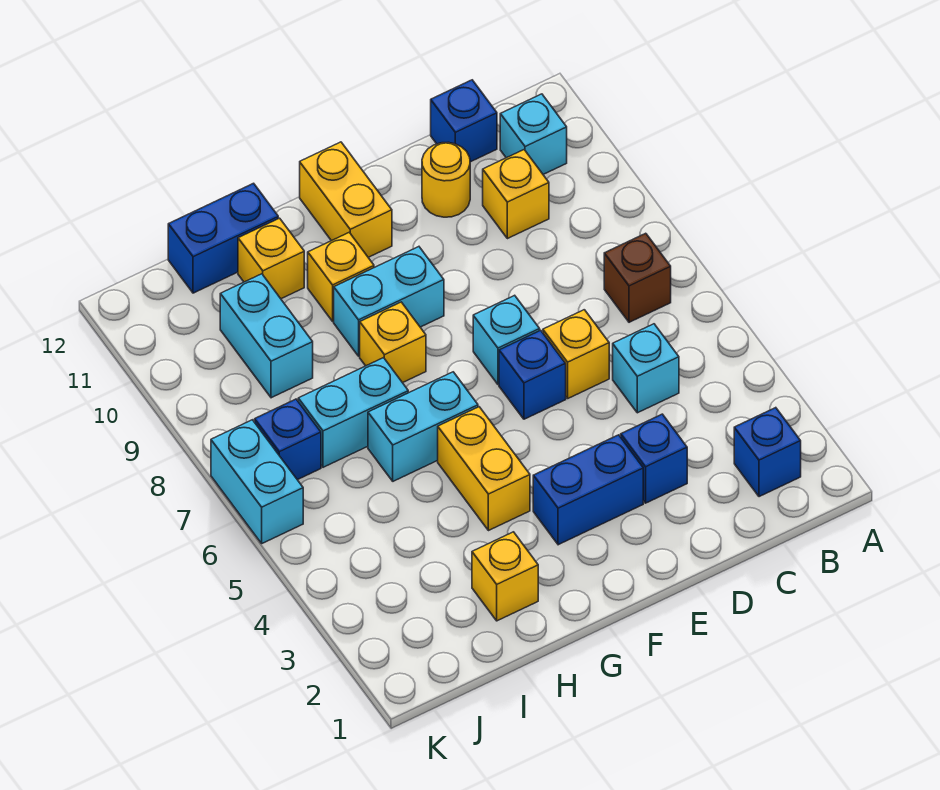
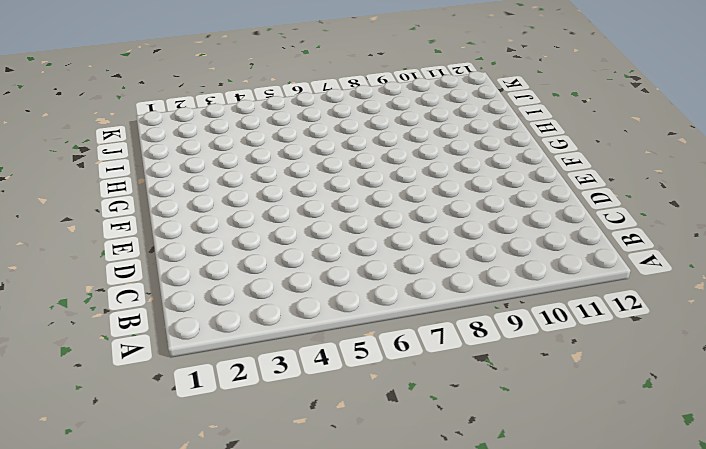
none -> blue brick B2 level 1
none -> brown brick B7 level 1
none -> cyan brick B11 level 1

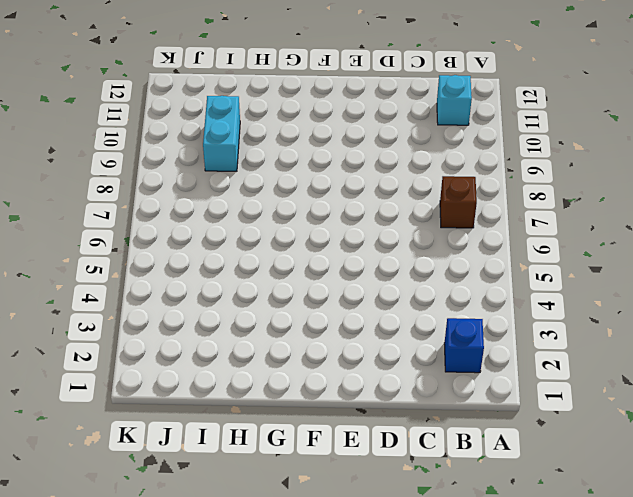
none -> cyan brick C5 level 1
none -> yellow brick C10 level 1
none -> blue brick C12 level 1

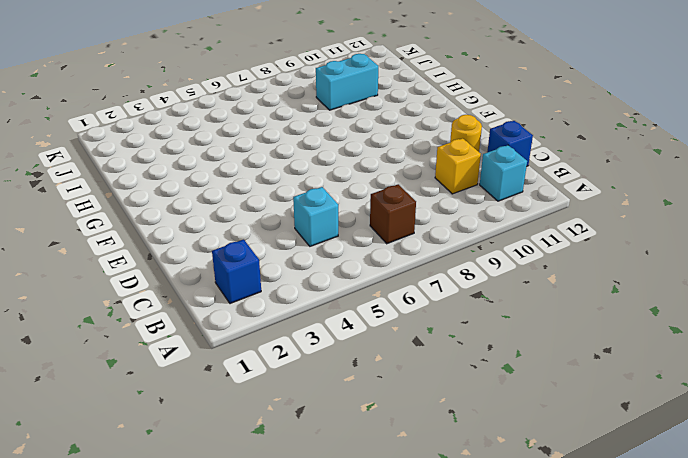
none -> blue brick D3 level 1
none -> yellow brick D6 level 1
none -> blue brick E3:F3 level 1

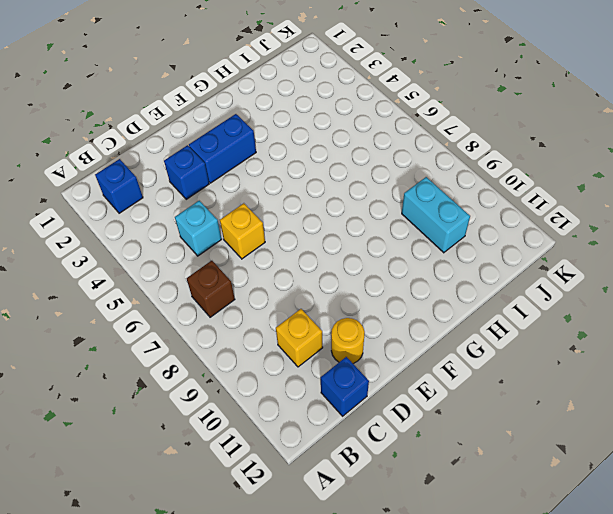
none -> cyan brick B11 level 1
none -> blue brick E6 level 1
none -> cyan brick E7 level 1

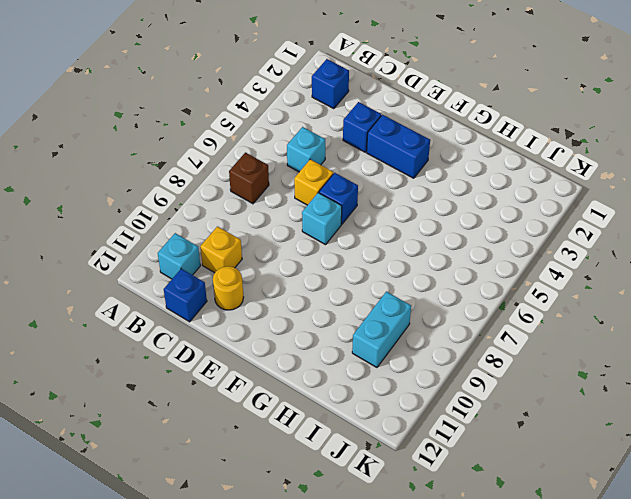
none -> cyan brick F9:G9 level 1
none -> yellow brick F11:F12 level 1
none -> yellow brick G4:G5 level 1

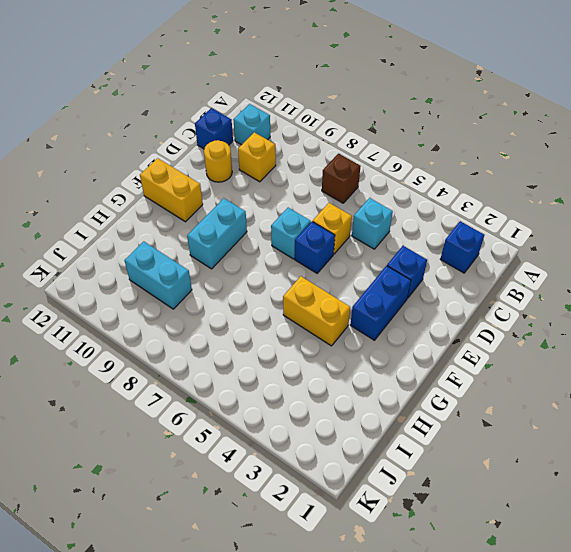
none -> cyan brick G6:H6 level 1
none -> yellow brick G8 level 1
none -> yellow brick G10 level 1

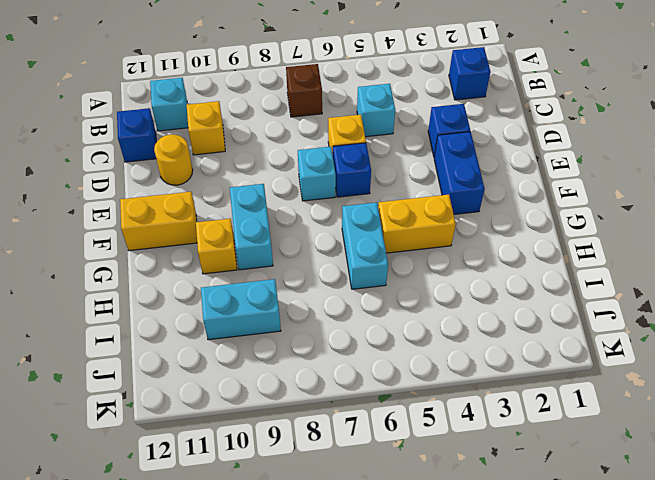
none -> yellow brick G8 level 1
none -> yellow brick H2 level 1
none -> cyan brick H7:I7 level 1

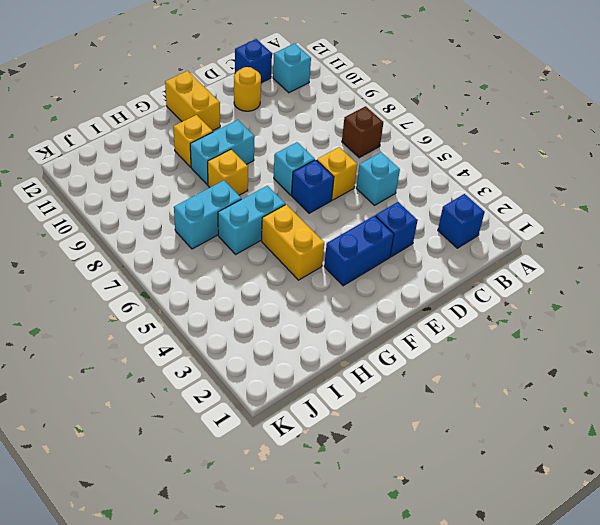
none -> yellow brick C10 level 1
none -> yellow brick H2 level 1
none -> yellow brick H11 level 1

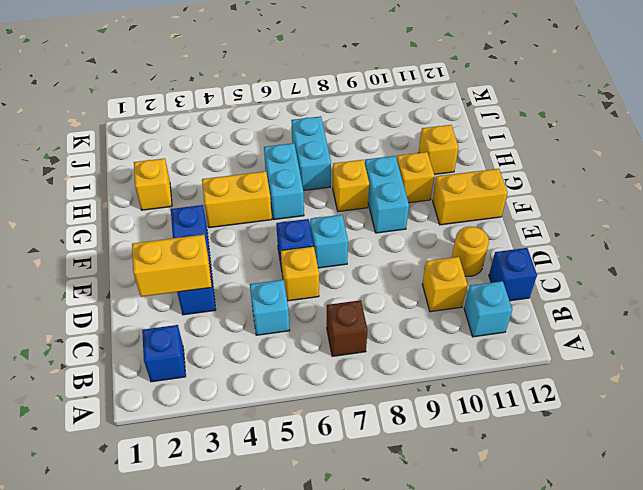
yellow brick D2:D3 level 2 -> none
none -> blue brick H12:I12 level 1
none -> cyan brick I9:I10 level 1
none -> blue brick J7 level 1

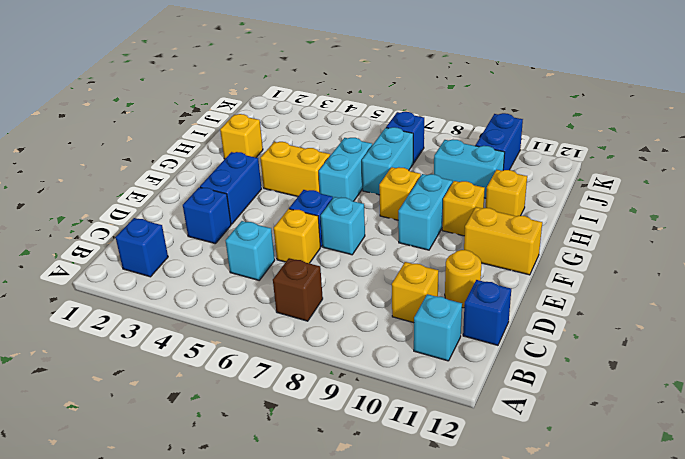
blue brick J10:K10 level 1 -> blue brick H12:I12 level 1
none -> cyan brick K6:K7 level 1

